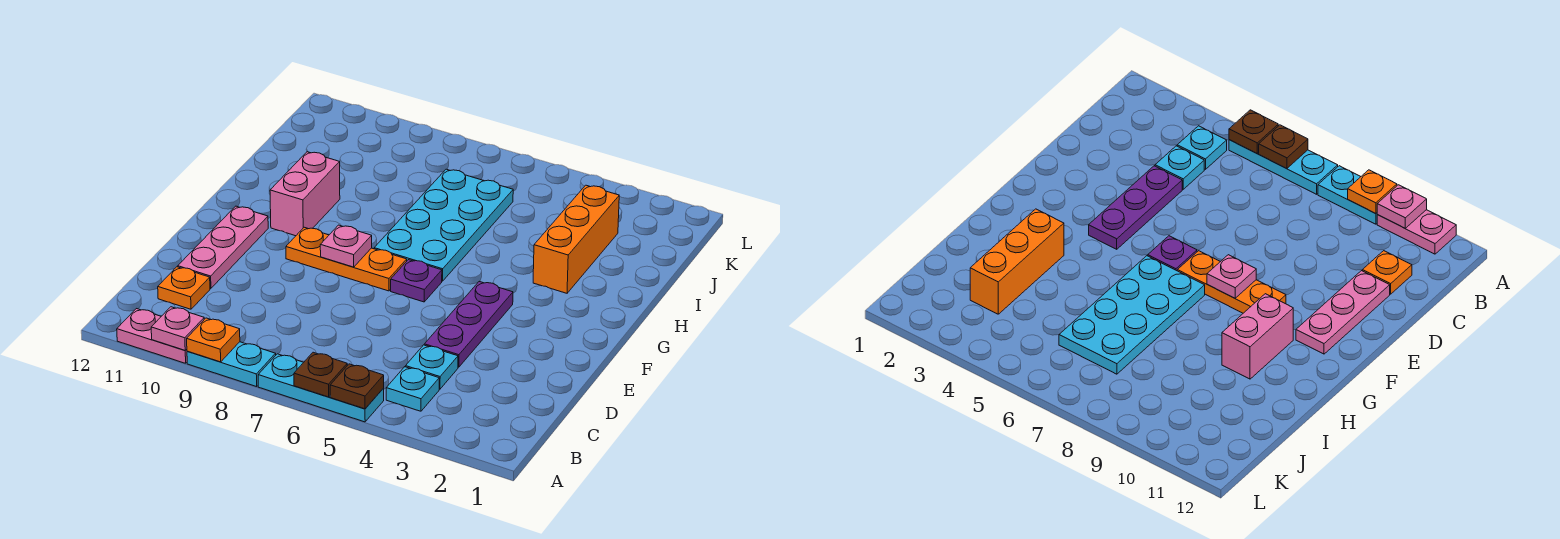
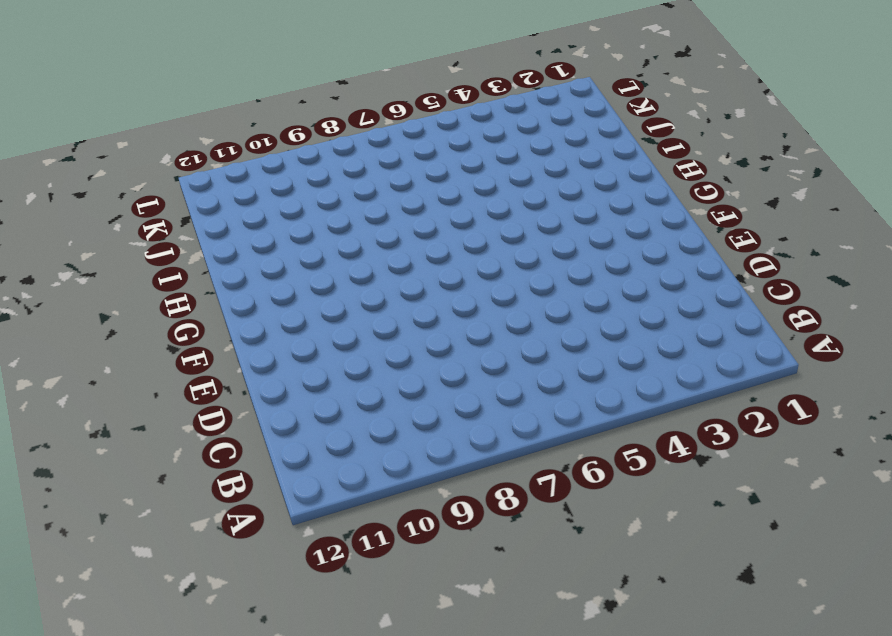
none -> cyan plate A5:A7 level 1
none -> cyan plate A8:A9 level 1
none -> pink plate A10:A11 level 1

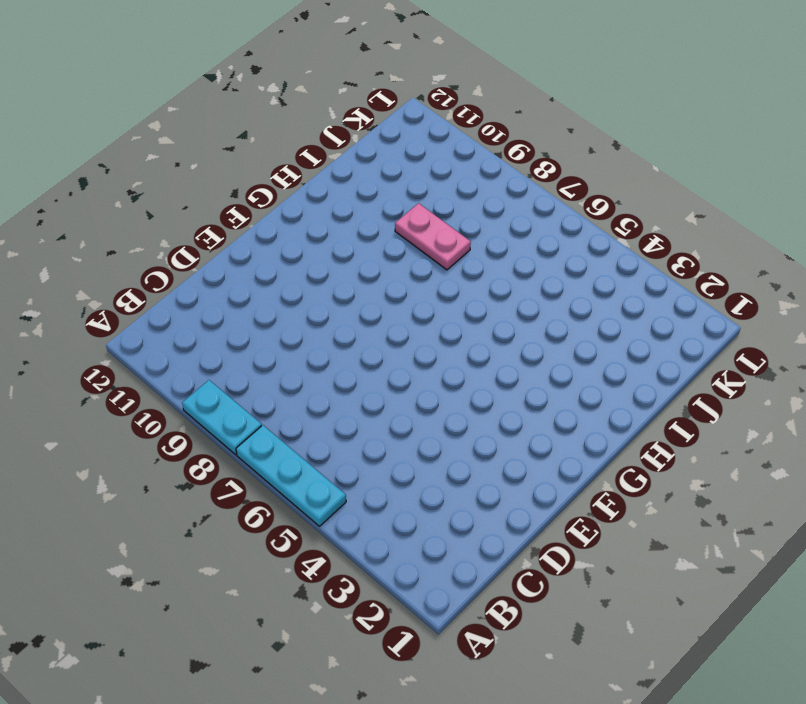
pink plate I8:I9 level 1 -> pink plate A10:A11 level 1
none -> cyan plate B4 level 1
none -> cyan plate C4 level 1
none -> orange plate C11 level 1

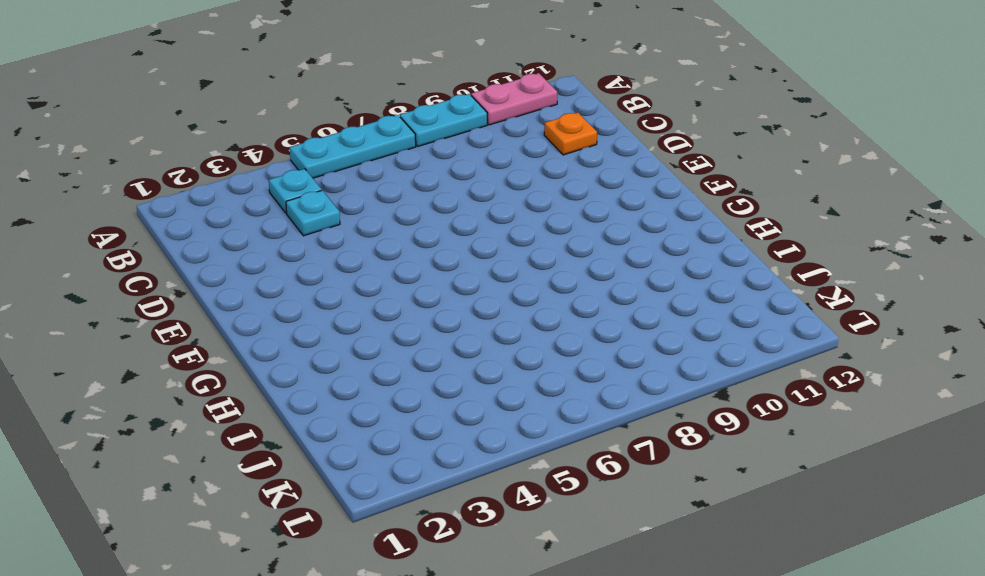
none -> purple plate D4:F4 level 1
none -> pink plate D11:F11 level 1
none -> purple plate F6 level 1

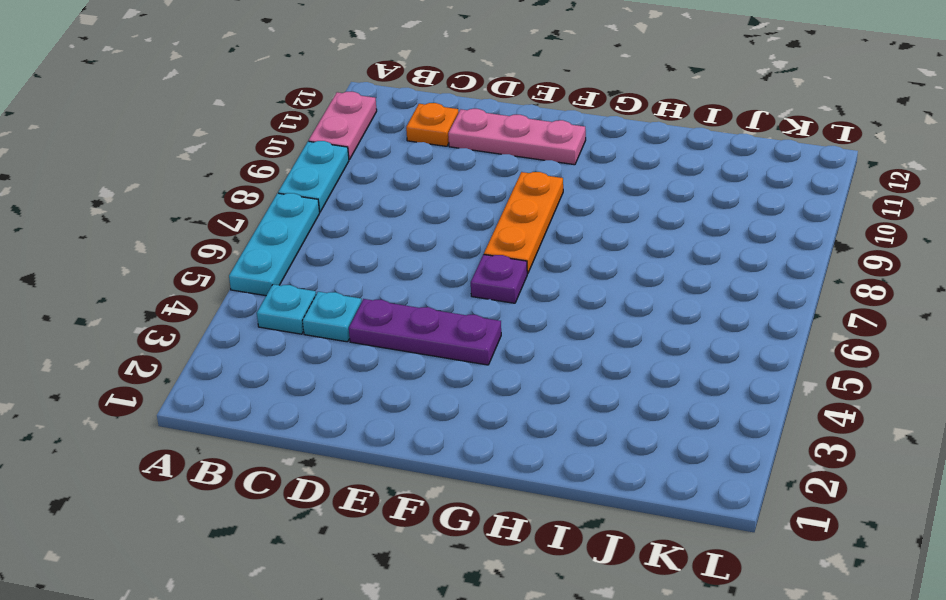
none -> cyan plate G6:J7 level 1
none -> pink brick G10:H10 level 1
none -> orange brick H3:J3 level 1

